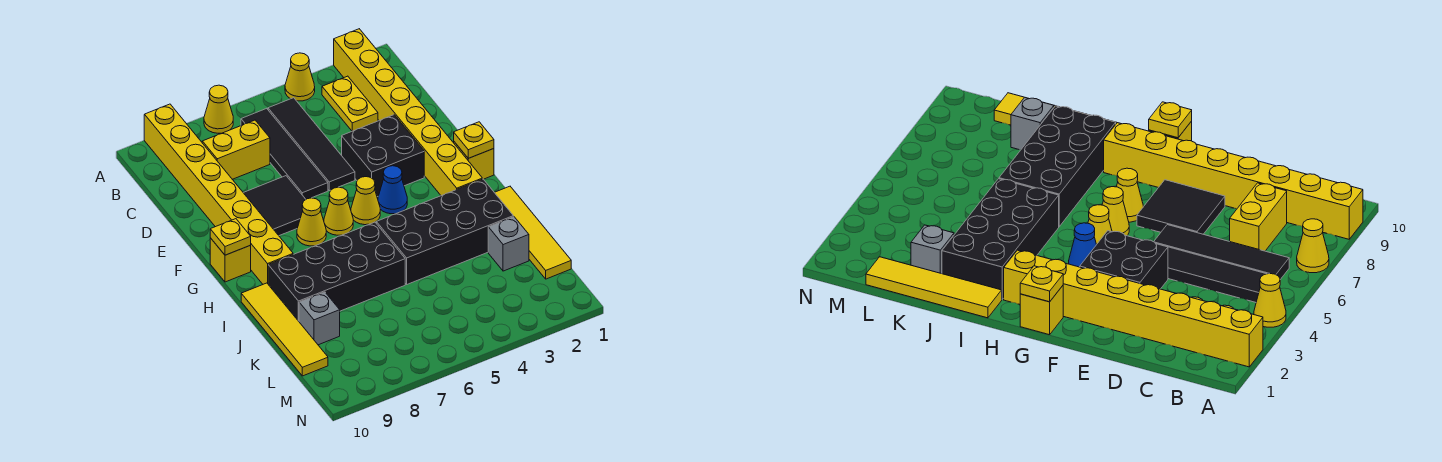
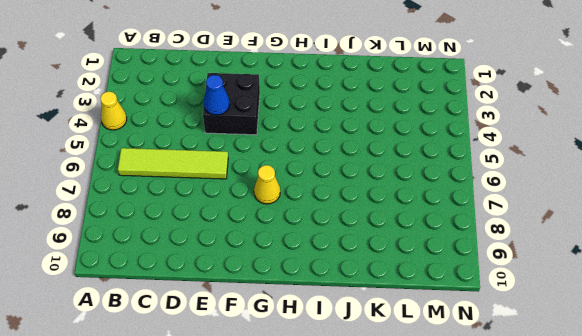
lime tile B6:E6 level 1 -> black tile B6:E6 level 1
blue cone E4 level 2 -> blue cone G4 level 1
none -> yellow brick A2:H2 level 1
none -> yellow cone A7 level 1
none -> yellow brick A9:H9 level 1

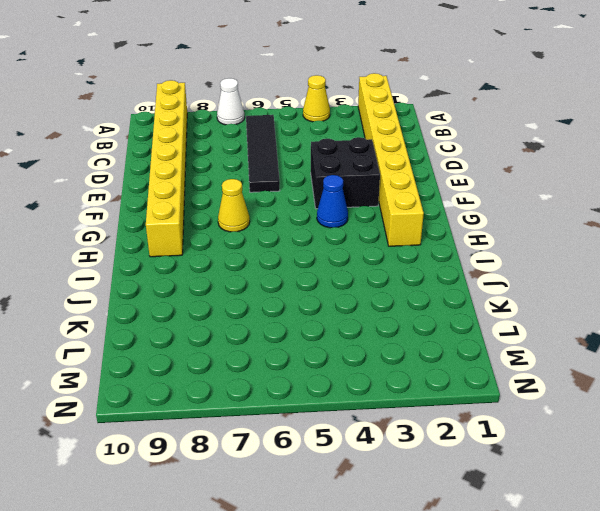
white cone A7 level 1 -> yellow cone A7 level 1
none -> yellow plate B3:C3 level 1
none -> black tile B5:E5 level 1
none -> yellow brick C7:C8 level 1

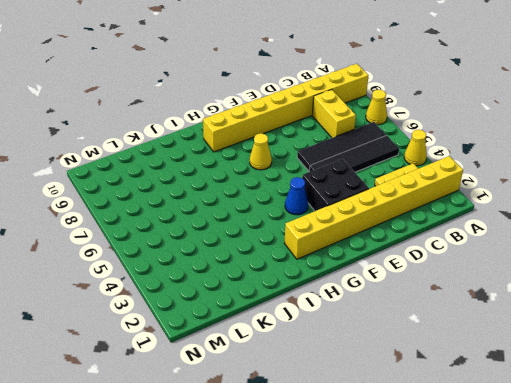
none -> black tile E7:F8 level 1
none -> yellow brick G1 level 1
none -> yellow cone G5 level 1

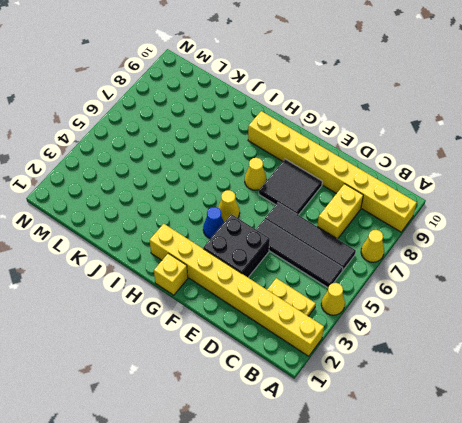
none -> yellow cone G6 level 1
none -> yellow brick G10 level 1
none -> yellow tile I1:L1 level 1

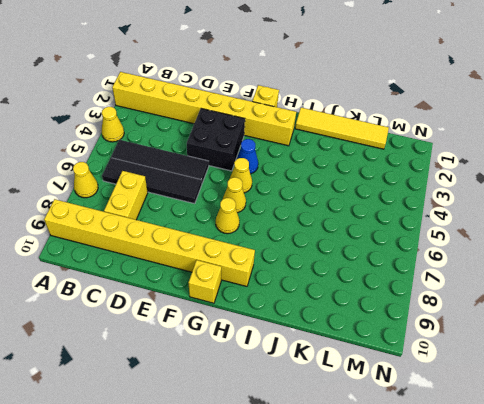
none -> yellow plate B3:C3 level 1
none -> black tile E7:F8 level 1
none -> black brick I2:J5 level 1

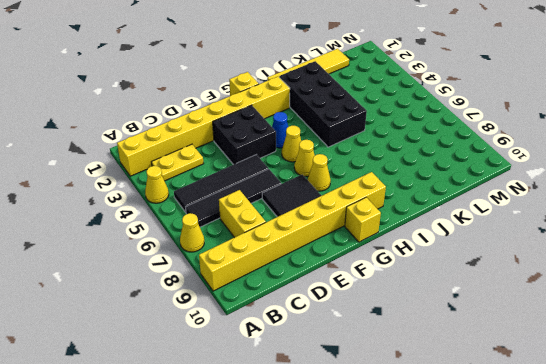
none -> black brick I6:J9 level 1
none -> yellow tile I10:L10 level 1
none -> grey brick K2 level 1

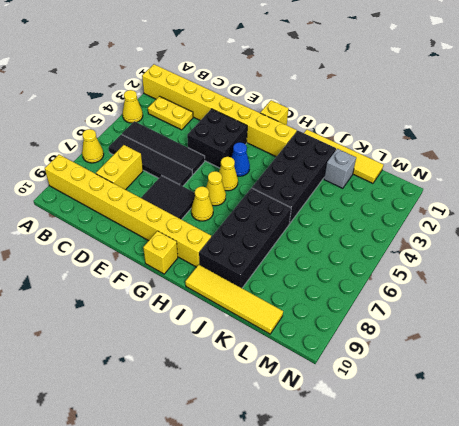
none -> grey brick K9 level 1
none -> yellow plate G1 level 2
none -> yellow plate G10 level 2

